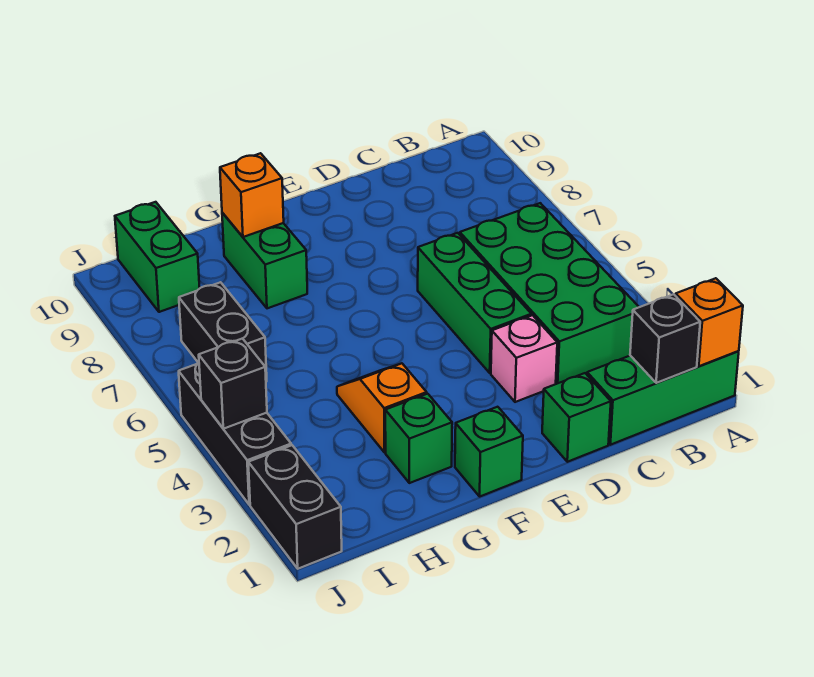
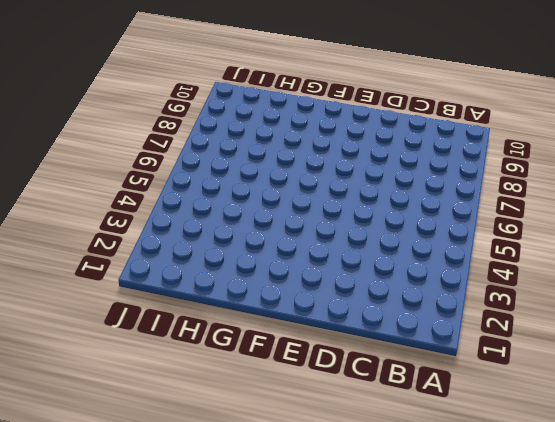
none -> green brick A1:C1 level 1
none -> green brick B3:C6 level 1
none -> green brick D1 level 1

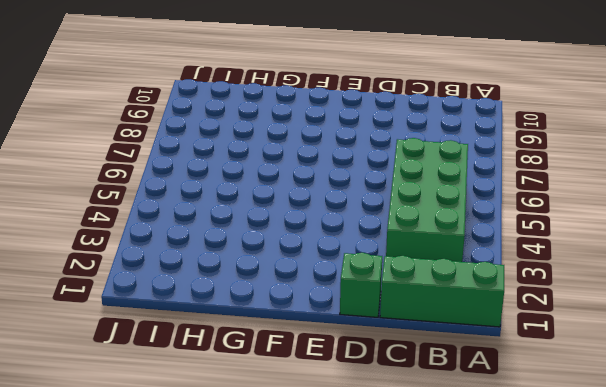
none -> pink brick D3 level 1
none -> green brick D4:D6 level 1
none -> green brick F1 level 1

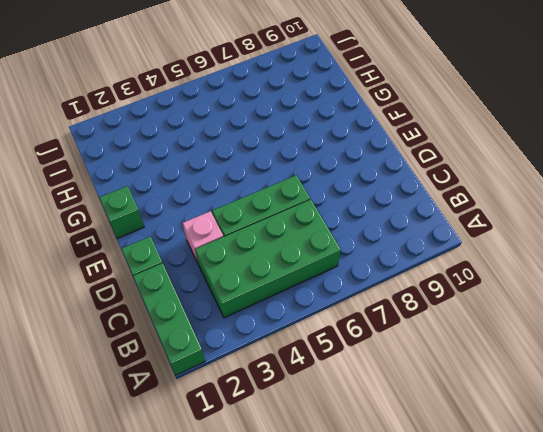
none -> green brick G2 level 1
none -> orange slope G3:G4 level 1 top 3
none -> green brick G8:G9 level 1

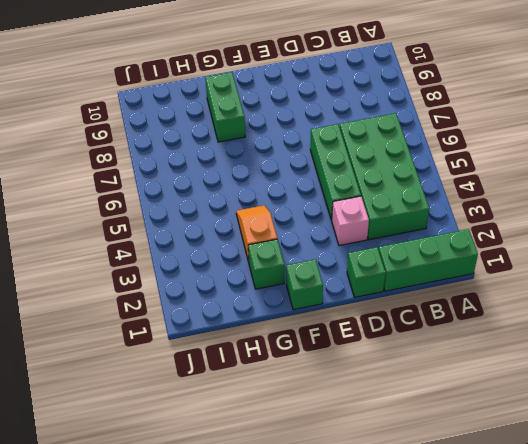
none -> black brick I6:I7 level 1
none -> green brick I9:I10 level 1
none -> black brick J1:J2 level 1

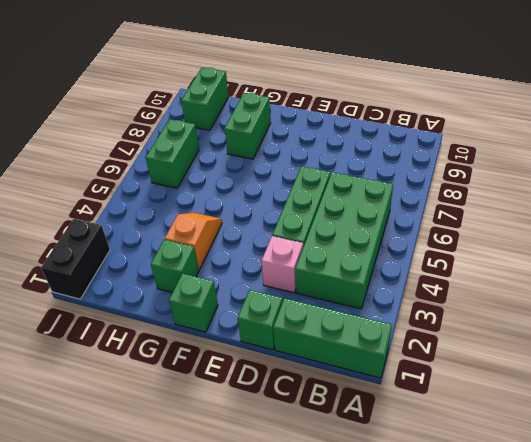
green brick I6:I7 level 1 -> black brick I6:I7 level 1
none -> black brick J3:J5 level 1
none -> orange brick A1 level 2
none -> black brick B1 level 2

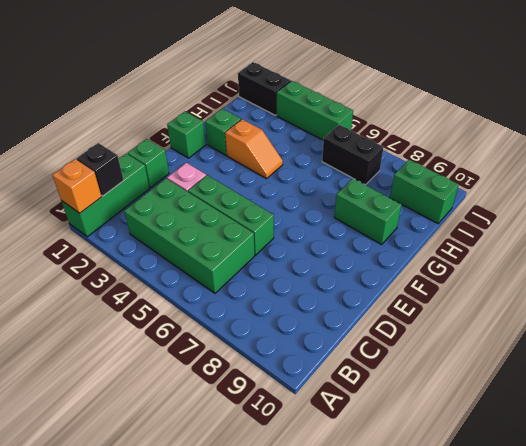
green brick J3:J5 level 1 -> black brick J3:J5 level 1
none -> orange brick G9 level 2
none -> black brick J4 level 2

